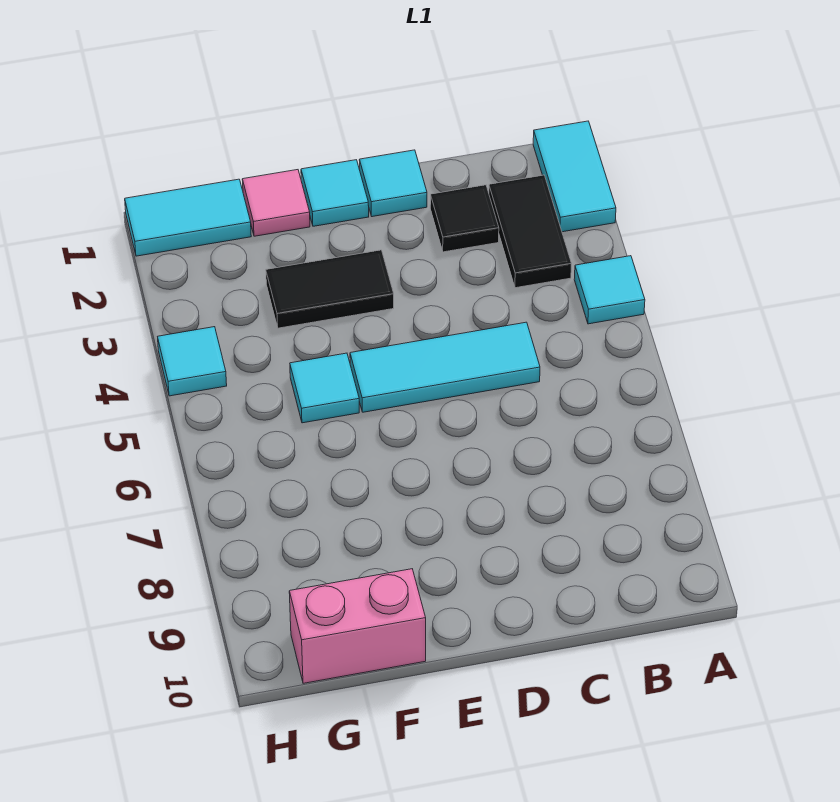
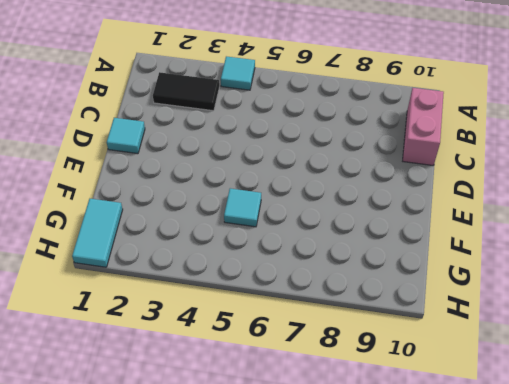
pink brick B10:C10 level 1 -> pink brick F10:G10 level 1
none -> cyan tile A1:A2 level 1
none -> black tile C2 level 1
none -> cyan tile C5:E5 level 1

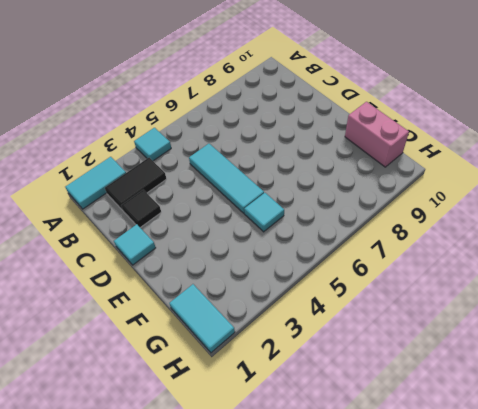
none -> cyan tile E1 level 1
none -> black tile E3:F3 level 1
none -> pink tile F1 level 1

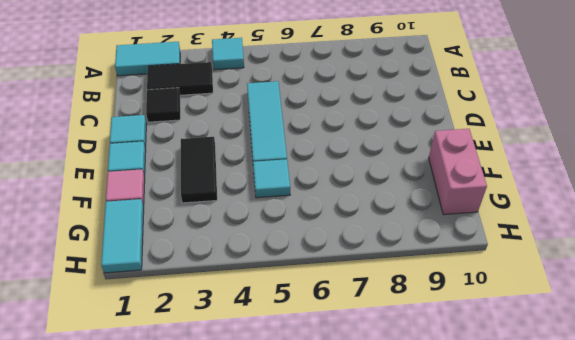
none -> cyan tile H4 level 1

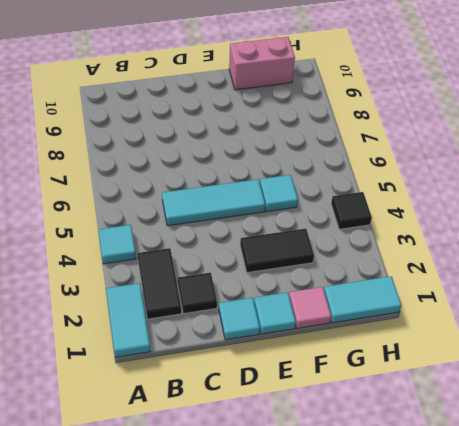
black tile H4 level 1 -> cyan tile H4 level 1

